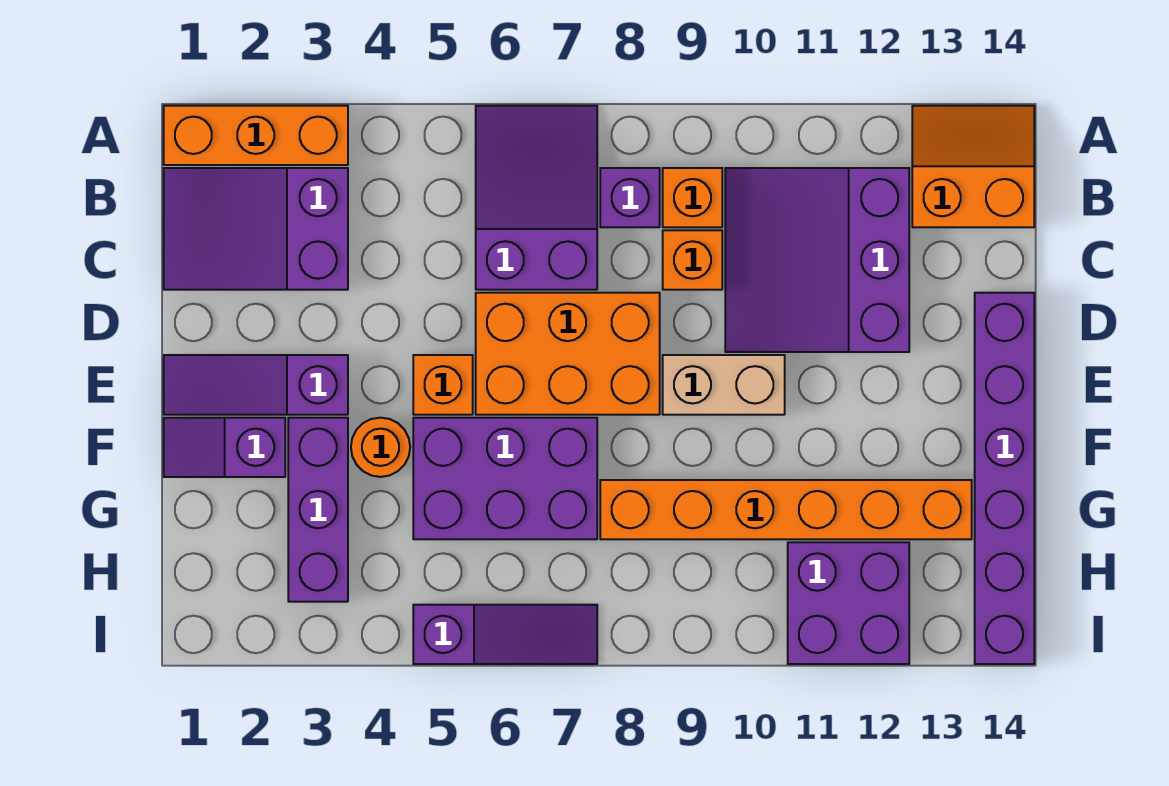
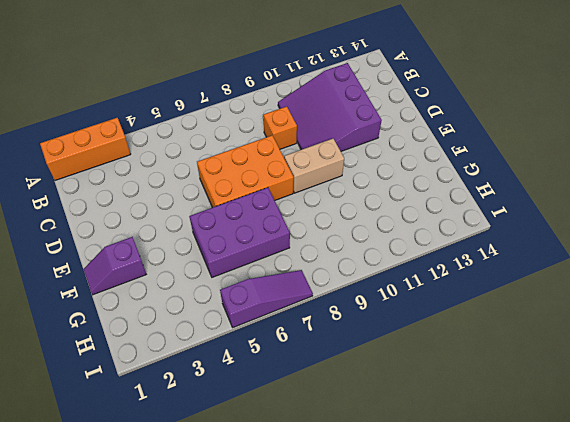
none -> purple slope A6:C7 level 1 top C
none -> orange slope A13:B14 level 1 top B
none -> purple slope B1:C3 level 1 top 3

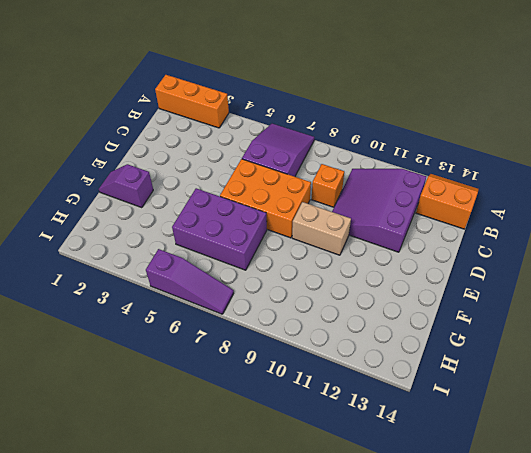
none -> purple slope B1:C3 level 1 top 3
none -> purple brick B8 level 1
none -> orange brick B9 level 1

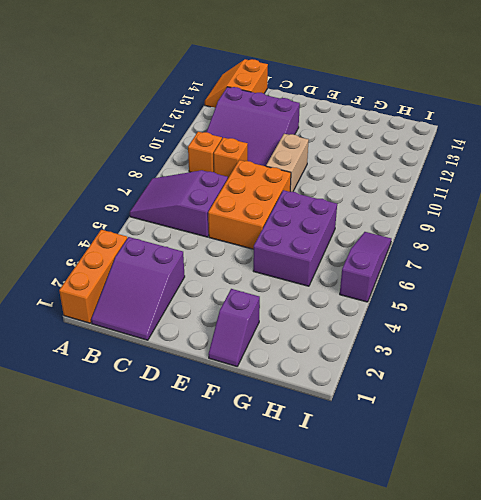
none -> purple brick B8 level 1
none -> purple brick D14:I14 level 1
none -> purple slope E1:E3 level 1 top 3

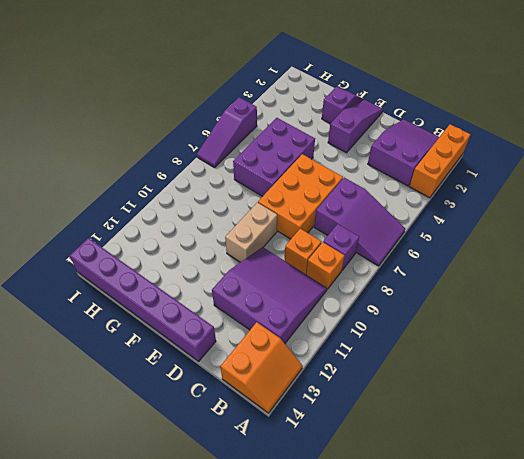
none -> orange brick E5 level 1
none -> purple brick F3:H3 level 1
none -> orange round brick F4 level 1

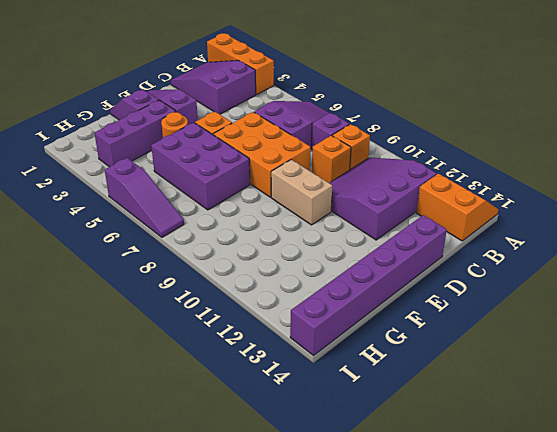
none -> orange brick G8:G13 level 1
none -> purple brick H11:I12 level 1

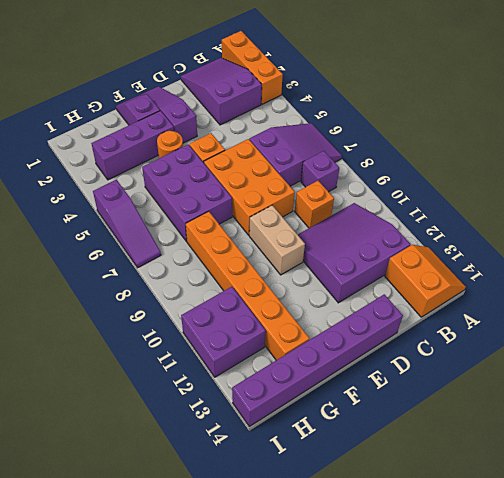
none -> orange brick B9 level 1

